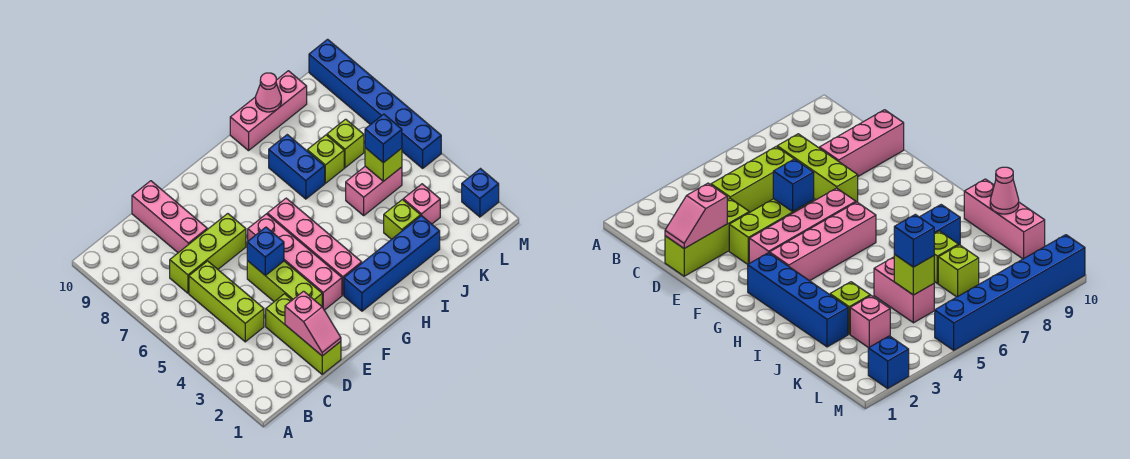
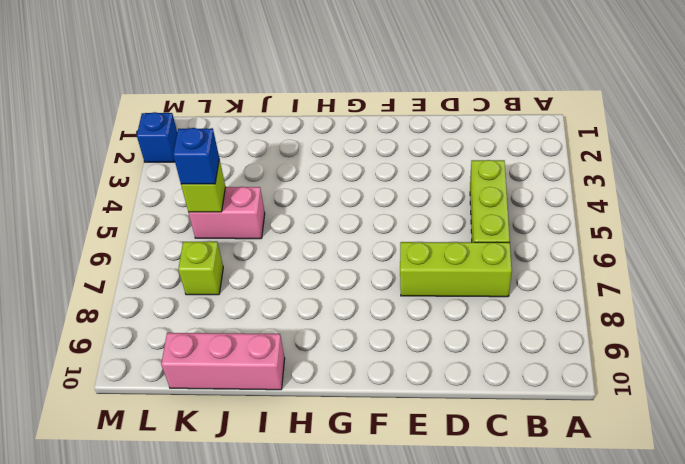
none -> lime brick D1:D3 level 1
none -> pink brick D8:D10 level 1
none -> lime brick E3:E5 level 1

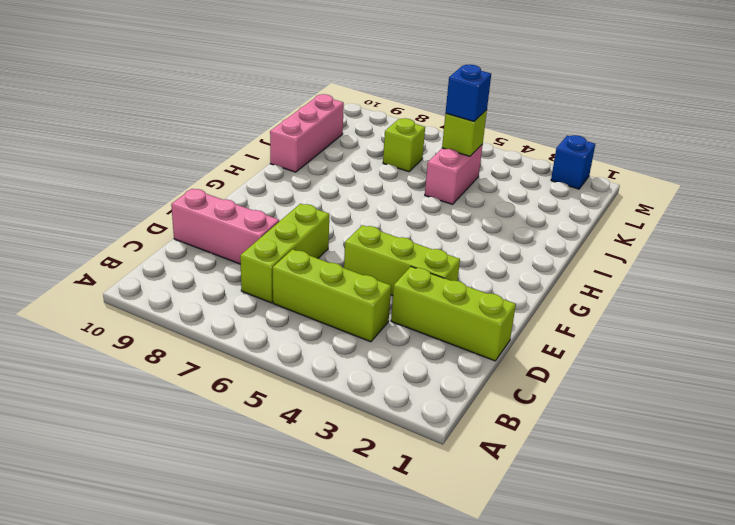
none -> pink brick F3:F6 level 1
none -> blue brick G2:J2 level 1
none -> pink brick G3:G6 level 1

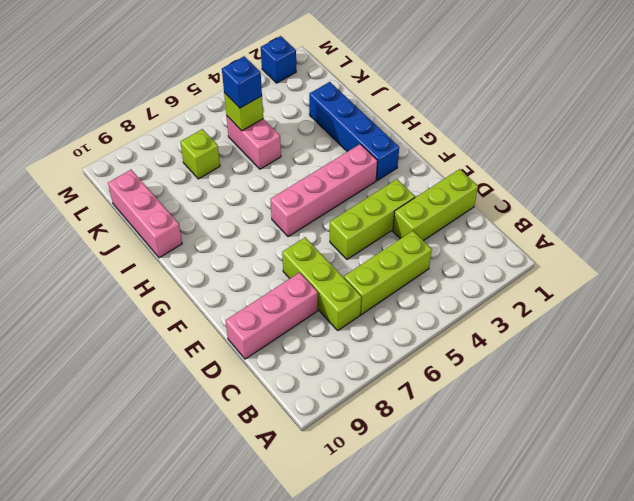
none -> pink brick F3:F6 level 1
none -> blue brick I7:I8 level 1
none -> lime brick J3 level 1

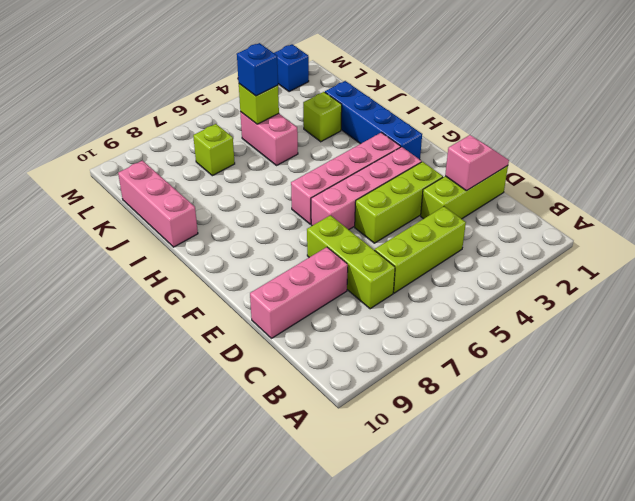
none -> blue brick I7:I8 level 1
none -> lime brick J7 level 1
none -> pink brick K3 level 1

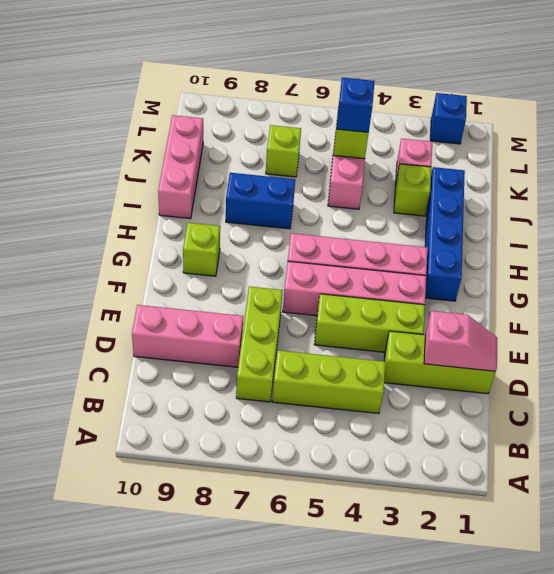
lime brick G9 level 1 -> lime brick J7 level 1
none -> blue brick M5:M10 level 1
none -> blue brick E5 level 2
none -> pink cone J10 level 2

